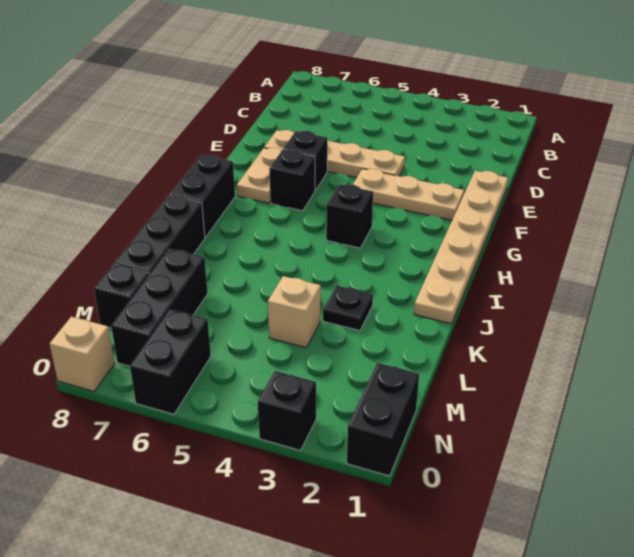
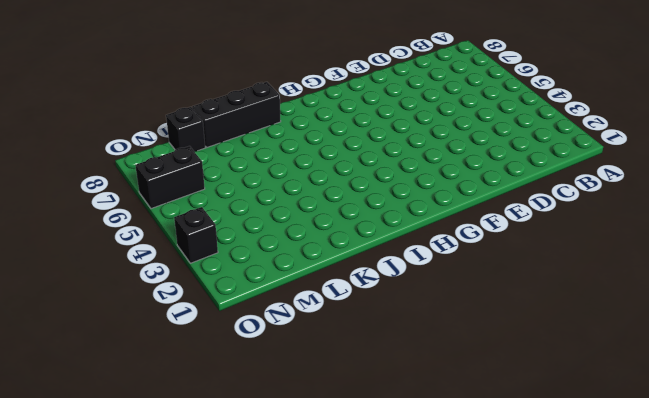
none -> tan plate E1:J1 level 1
none -> tan plate E4:E7 level 1
none -> tan plate F2:F4 level 1

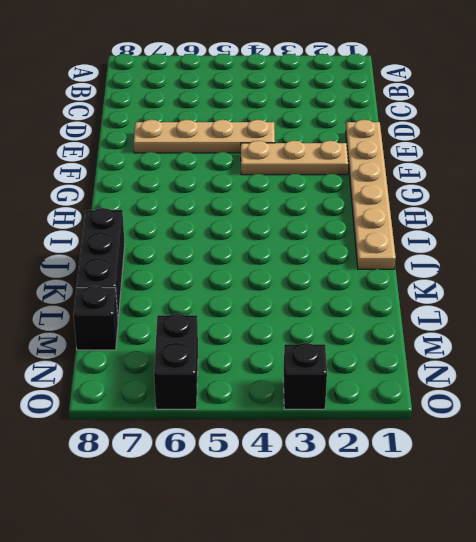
none -> black brick F6 level 1
none -> tan plate F7:G7 level 1
none -> black brick G6 level 1

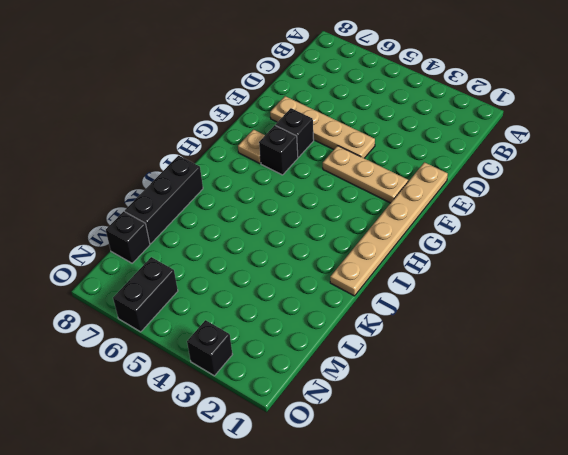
tan plate G7 level 1 -> tan plate F7:G7 level 1
none -> black brick H4 level 1
none -> black brick H8:I8 level 1
none -> black plate K3 level 1

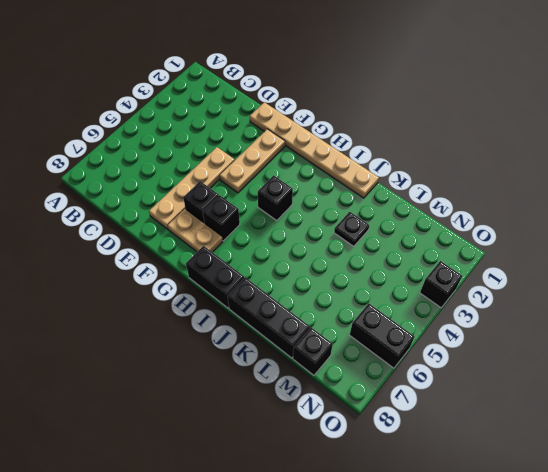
none -> tan brick L4 level 1
none -> black brick L7:N7 level 1
none -> black brick N1:O1 level 1

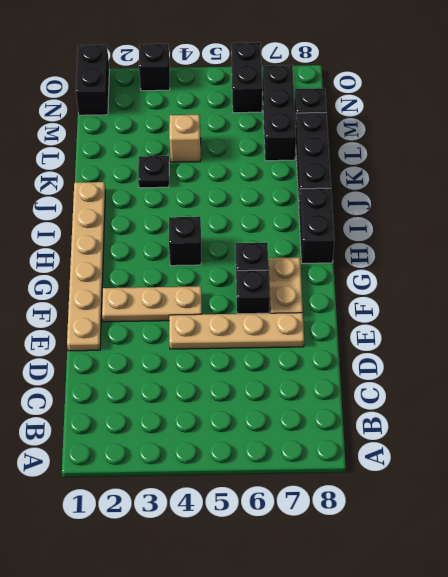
none -> tan brick O8 level 1

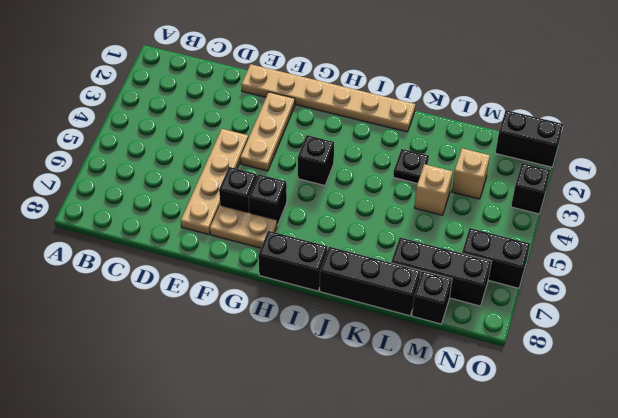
tan brick M3 level 1 -> tan brick O8 level 1

